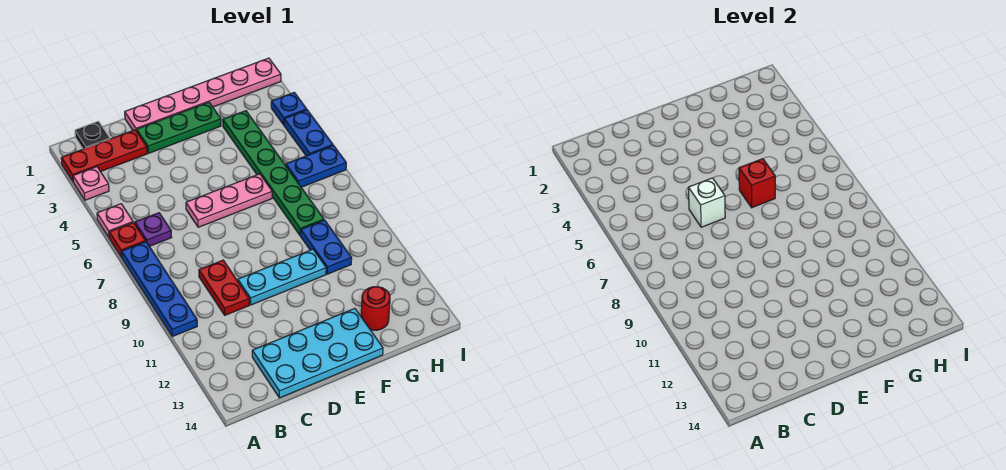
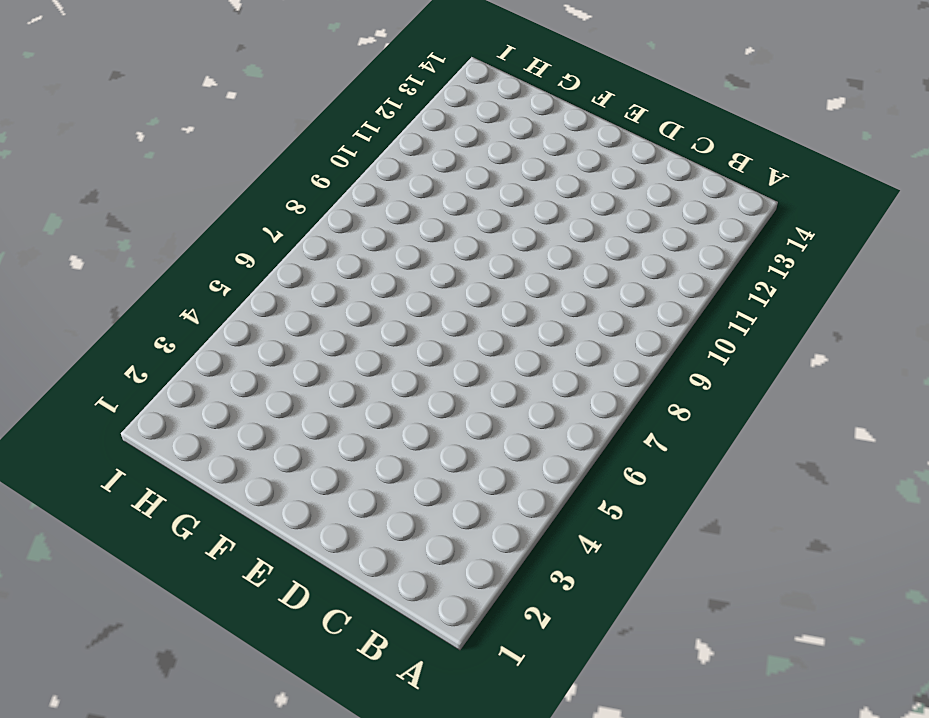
none -> red plate A2:C2 level 1
none -> pink plate A3 level 1
none -> pink plate A5 level 1

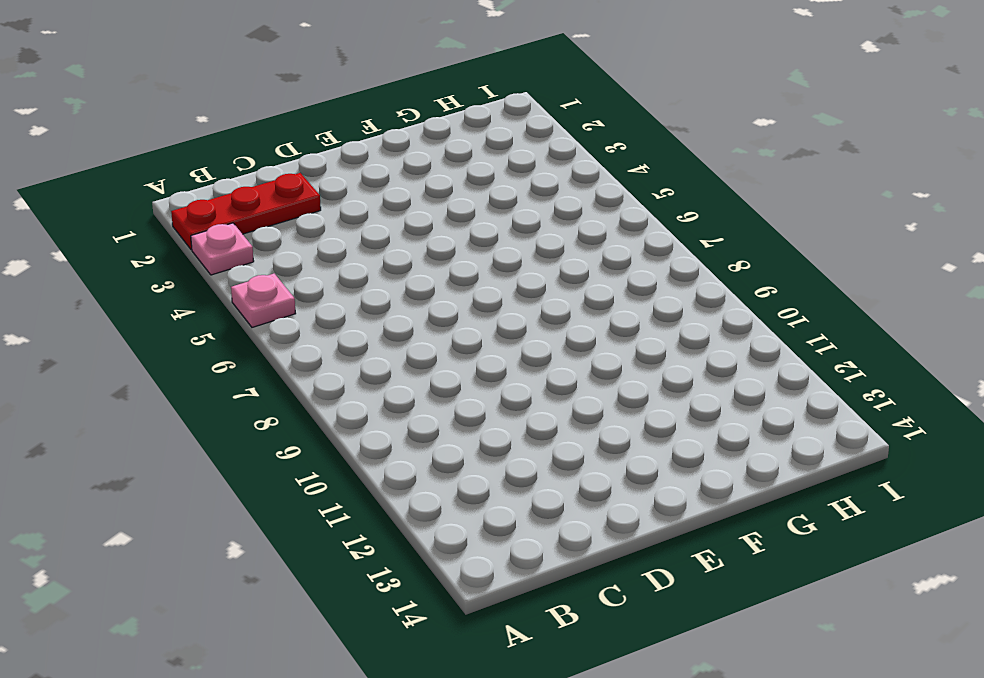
none -> red plate A6 level 1
none -> blue plate A7:A10 level 1
none -> black plate B1 level 1

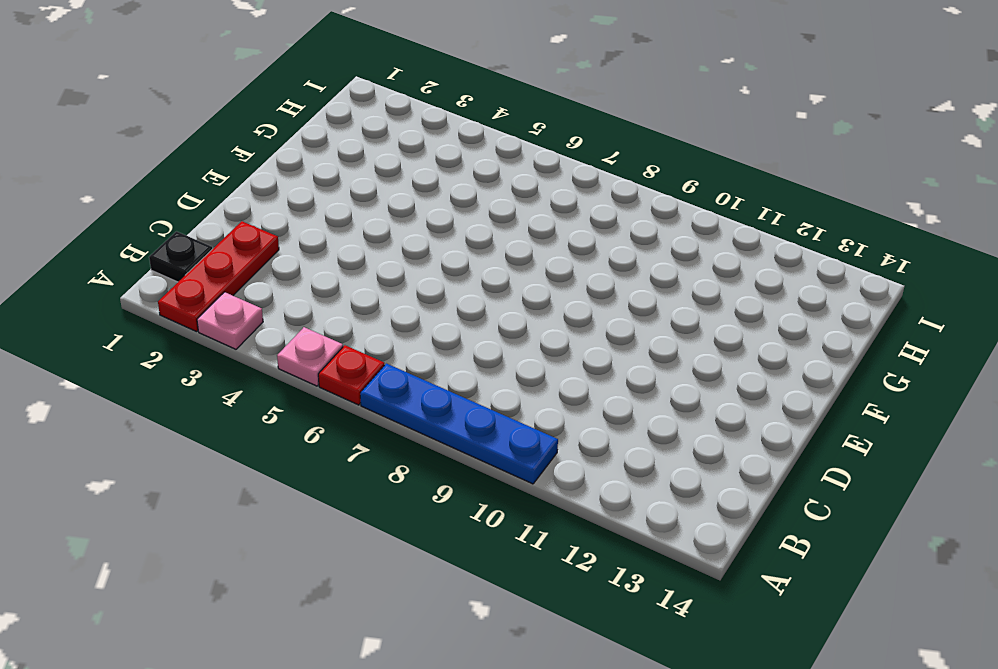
none -> purple plate B6 level 1
none -> red plate C9:C10 level 1
none -> cyan plate C13:F14 level 1

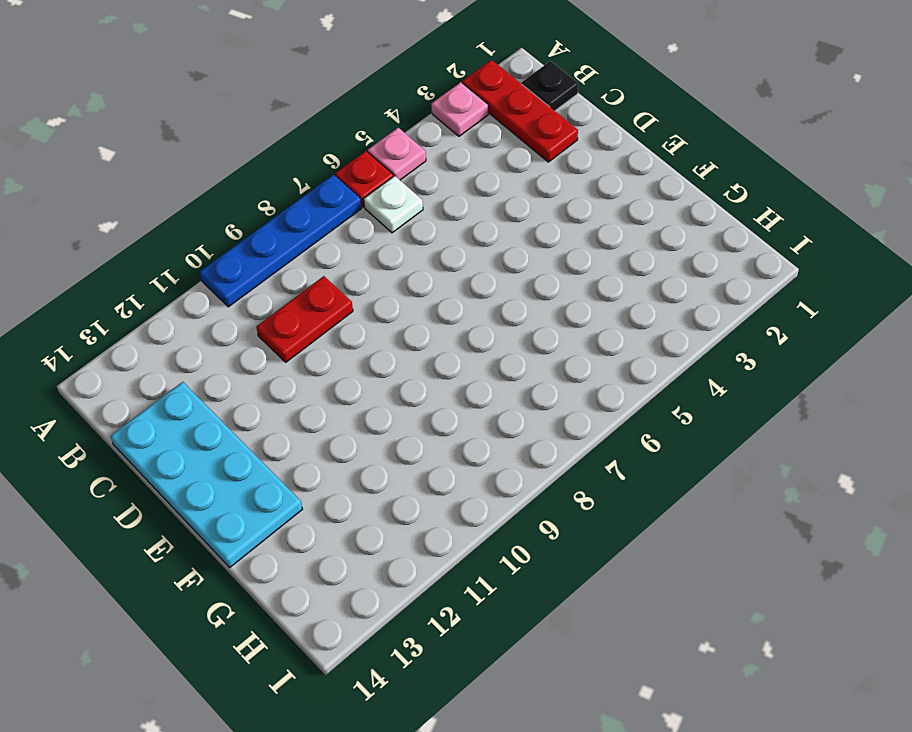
white plate B6 level 1 -> purple plate B6 level 1
none -> pink plate D1:I1 level 1
none -> green plate D2:F2 level 1
none -> pink plate D6:F6 level 1

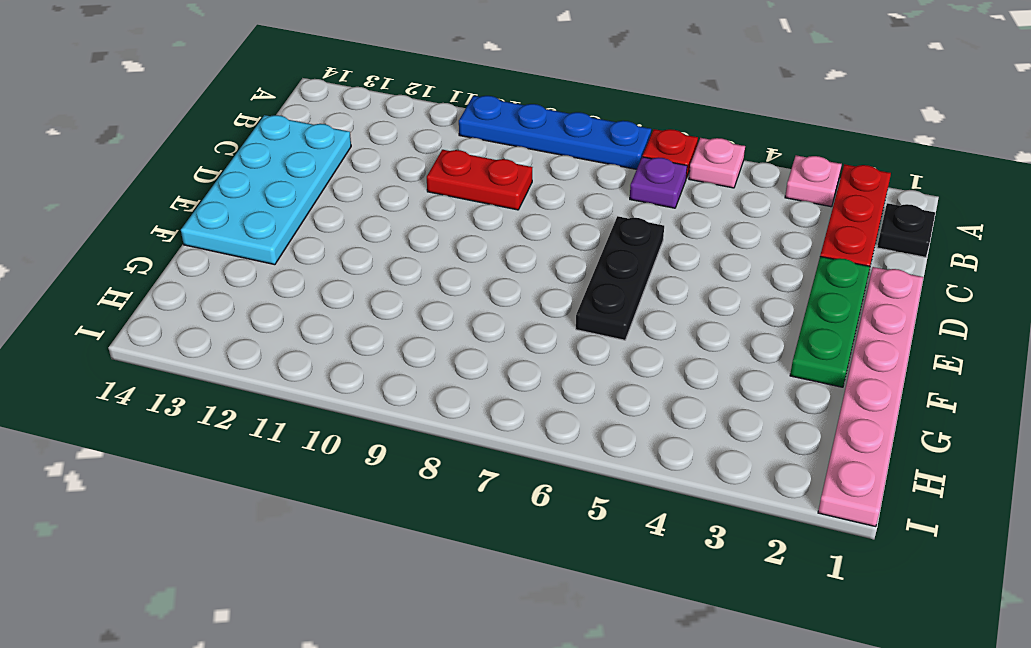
black plate D6:F6 level 1 -> pink plate D6:F6 level 1
none -> cyan plate D10:F10 level 1
none -> green plate G3:G8 level 1
none -> blue plate G9:G10 level 1

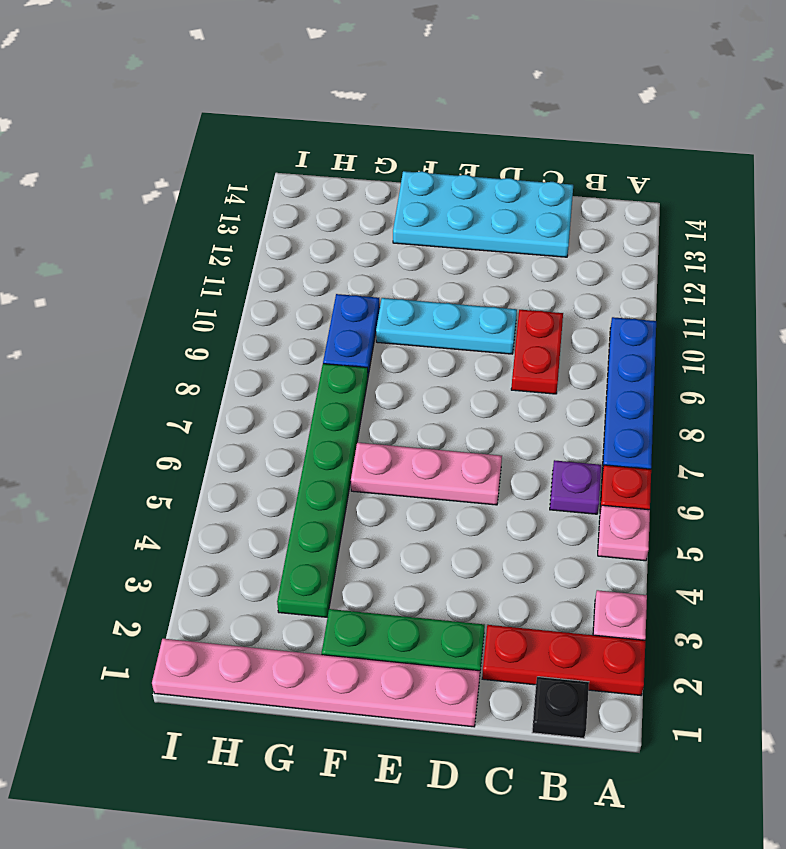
none -> red round brick G13 level 1
none -> blue plate H6:I6 level 1
none -> blue plate I3 level 1

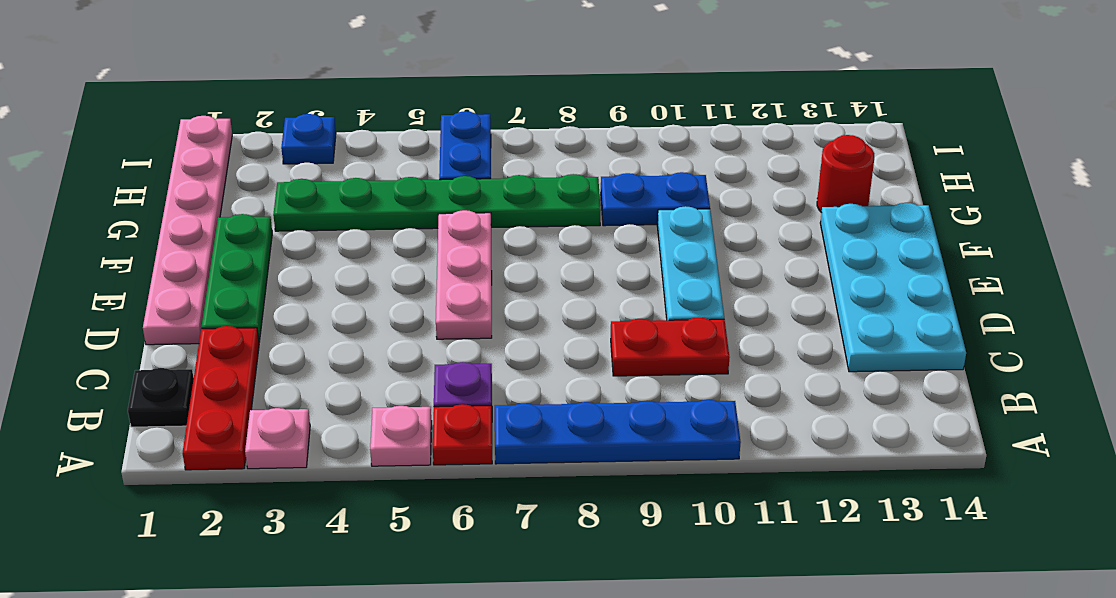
none -> blue plate I4:I5 level 1
none -> white brick D6 level 2
none -> red brick F6 level 2

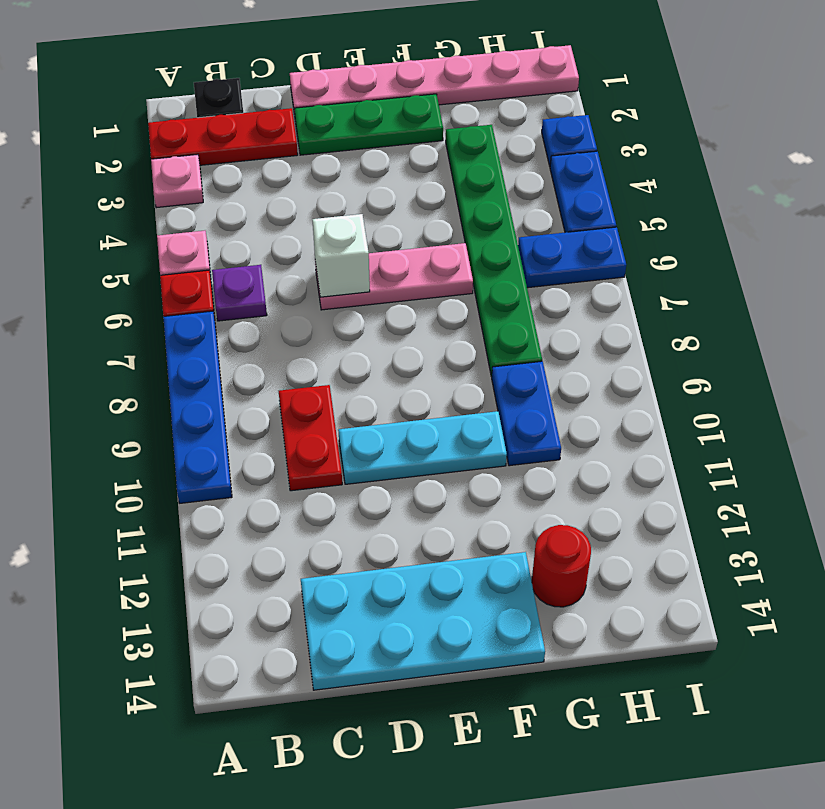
none -> red brick F6 level 2

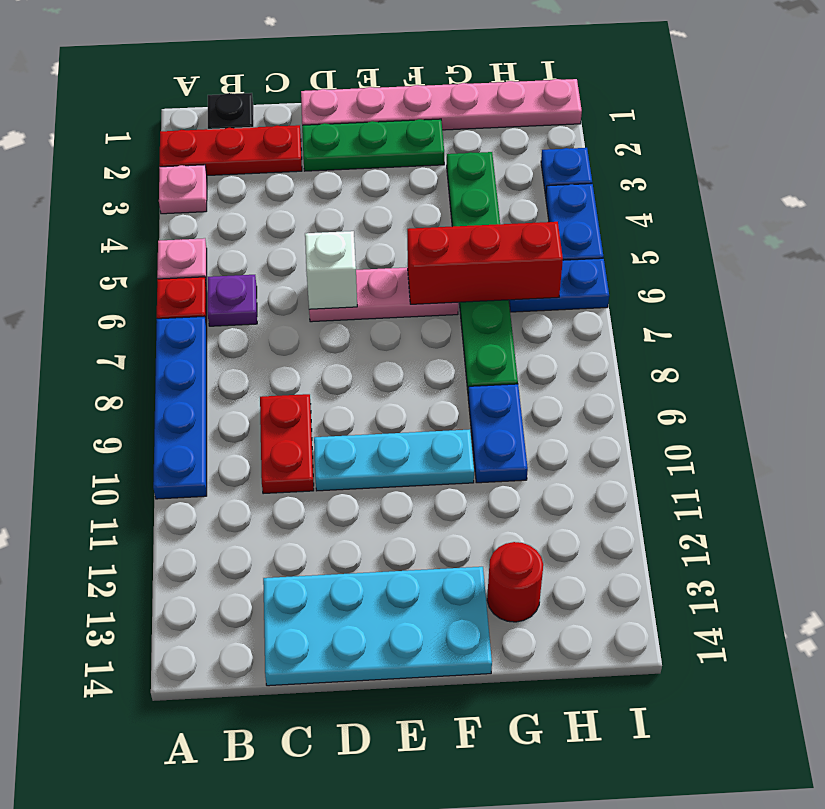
red brick F6:H6 level 2 -> red brick F6 level 2

